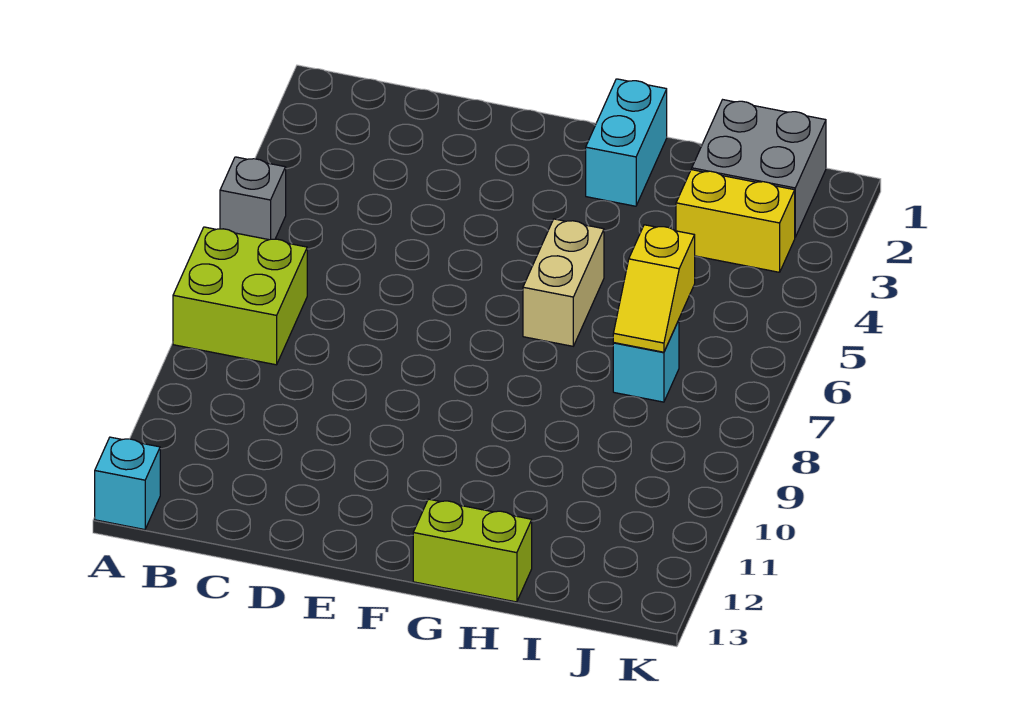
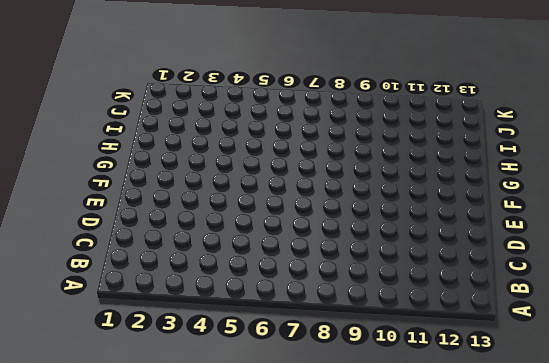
none -> grey brick A5 level 1
none -> lime brick A7:B8 level 1

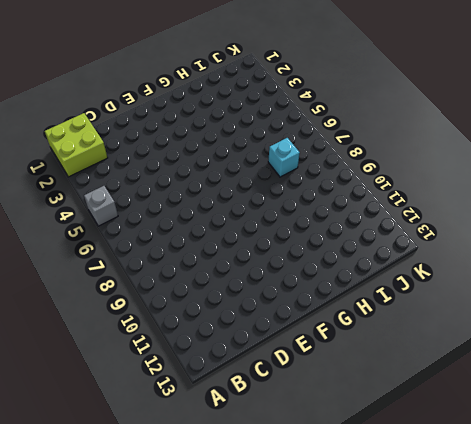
lime brick A1:B2 level 1 -> lime brick A7:B8 level 1
none -> cyan brick A13 level 1
none -> cyan brick G1:G2 level 1

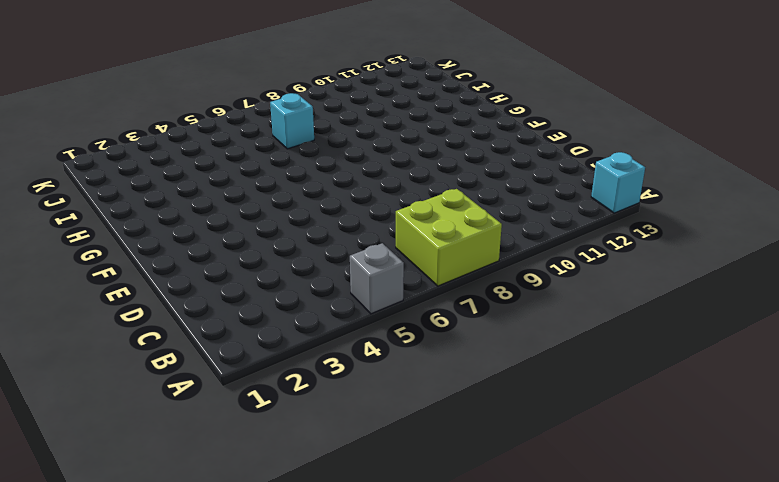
none -> cyan brick G1:G2 level 1
none -> tan brick G5:G6 level 1

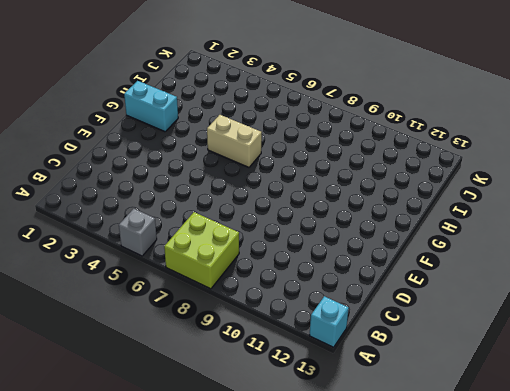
none -> lime brick G13:H13 level 1
none -> grey brick I1:J2 level 1

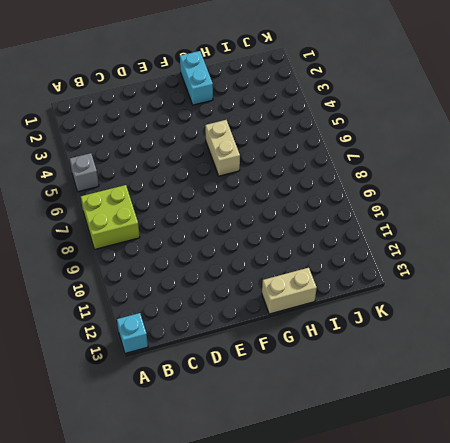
tan brick G13:H13 level 1 -> lime brick G13:H13 level 1
none -> grey brick I1:J2 level 1
none -> yellow brick I3:J3 level 1

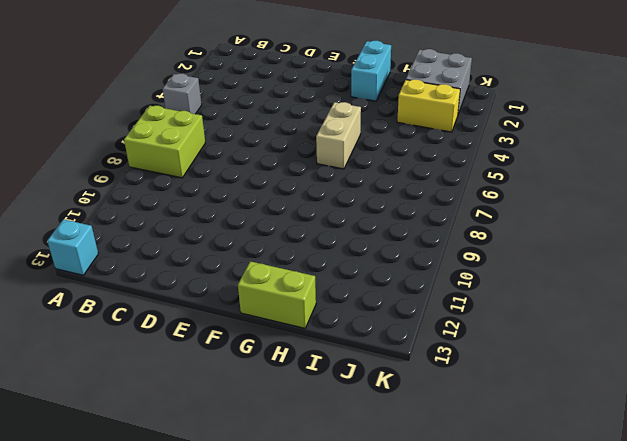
none -> cyan brick I7 level 1
none -> yellow slope I6:I7 level 2 top 6

